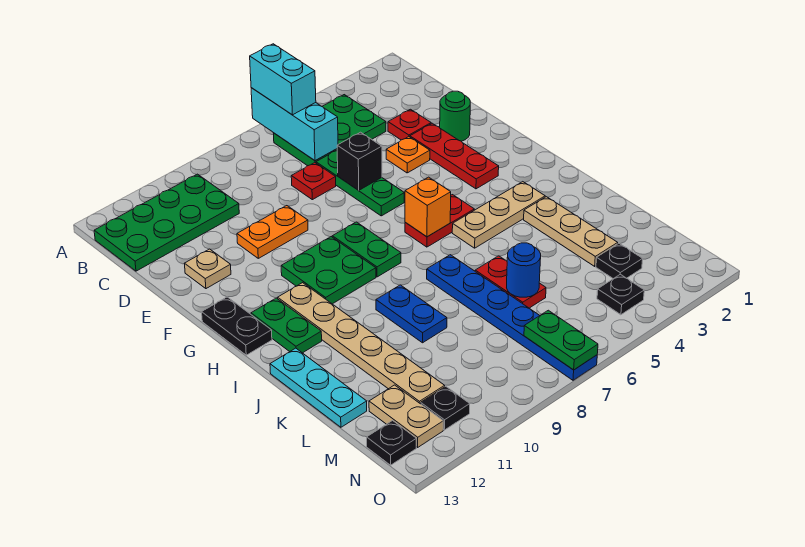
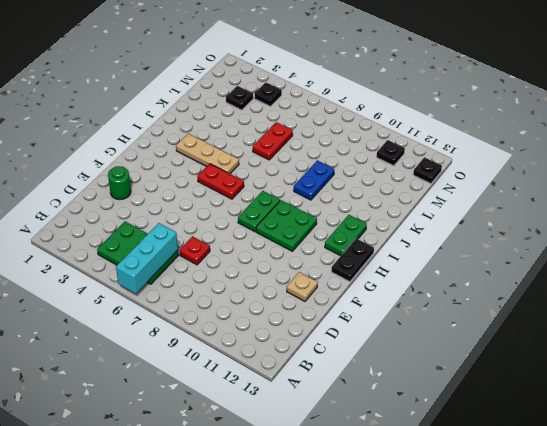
none -> green plate B10:C13 level 1
none -> red plate D3 level 1
none -> green plate D6:F6 level 1
none -> red plate E3:G3 level 1

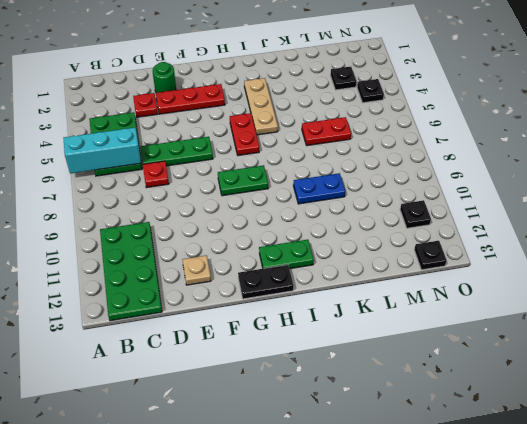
none -> orange plate E4 level 1
none -> orange plate E9:E10 level 1
none -> green plate G9:H10 level 1
none -> tan plate H11:M11 level 1

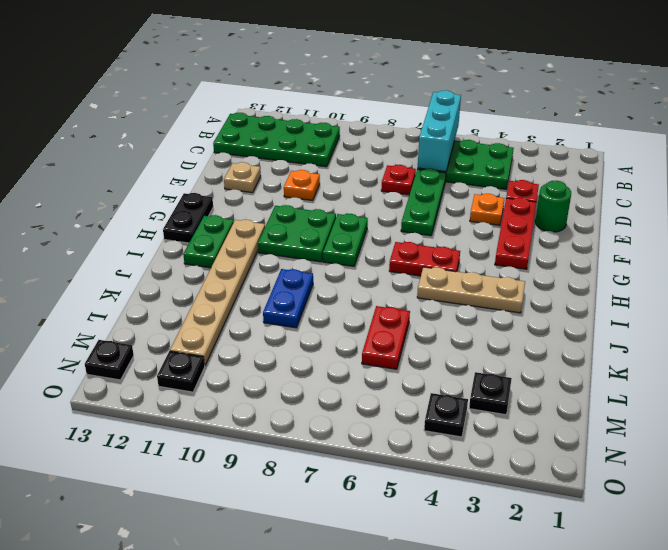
orange plate E10 level 1 -> orange plate E9:E10 level 1
none -> tan plate J3:L3 level 1
none -> blue plate J7:O7 level 1
none -> cyan plate J13:L13 level 1
none -> tan plate M12:N12 level 1

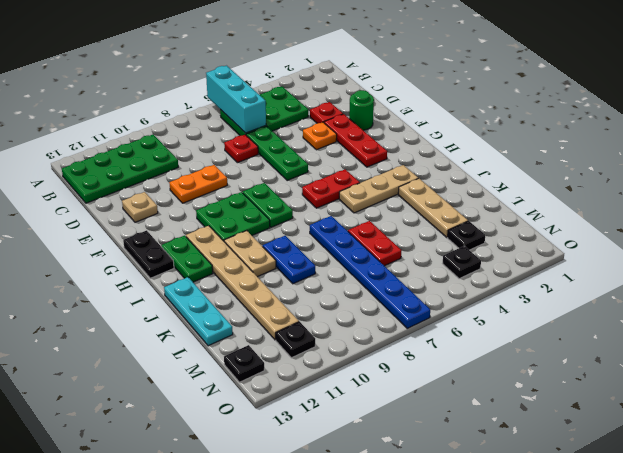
tan plate I10:J10 level 1 -> tan plate M12:N12 level 1
none -> black brick E6 level 2
none -> orange brick H6 level 2
none -> blue round brick L6 level 2
none -> green plate N7:O7 level 2

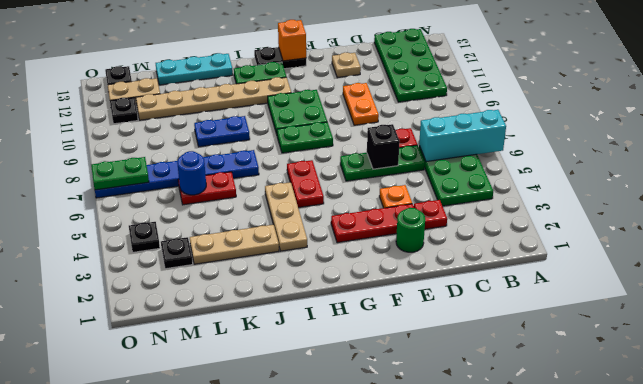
orange brick G13 level 2 -> orange brick H6 level 2
none -> cyan brick A6:B6 level 3

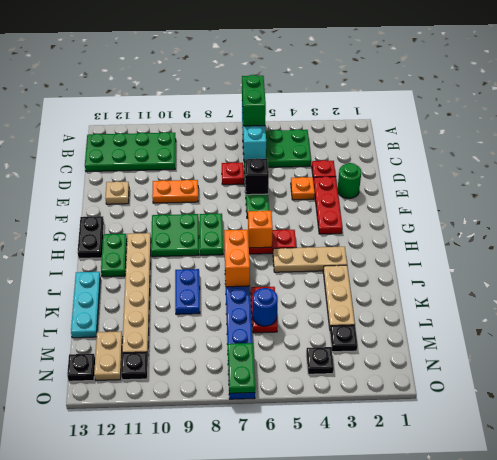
green brick A6:B6 level 3 -> cyan brick A6:B6 level 3
orange brick I7:J7 level 2 -> none

